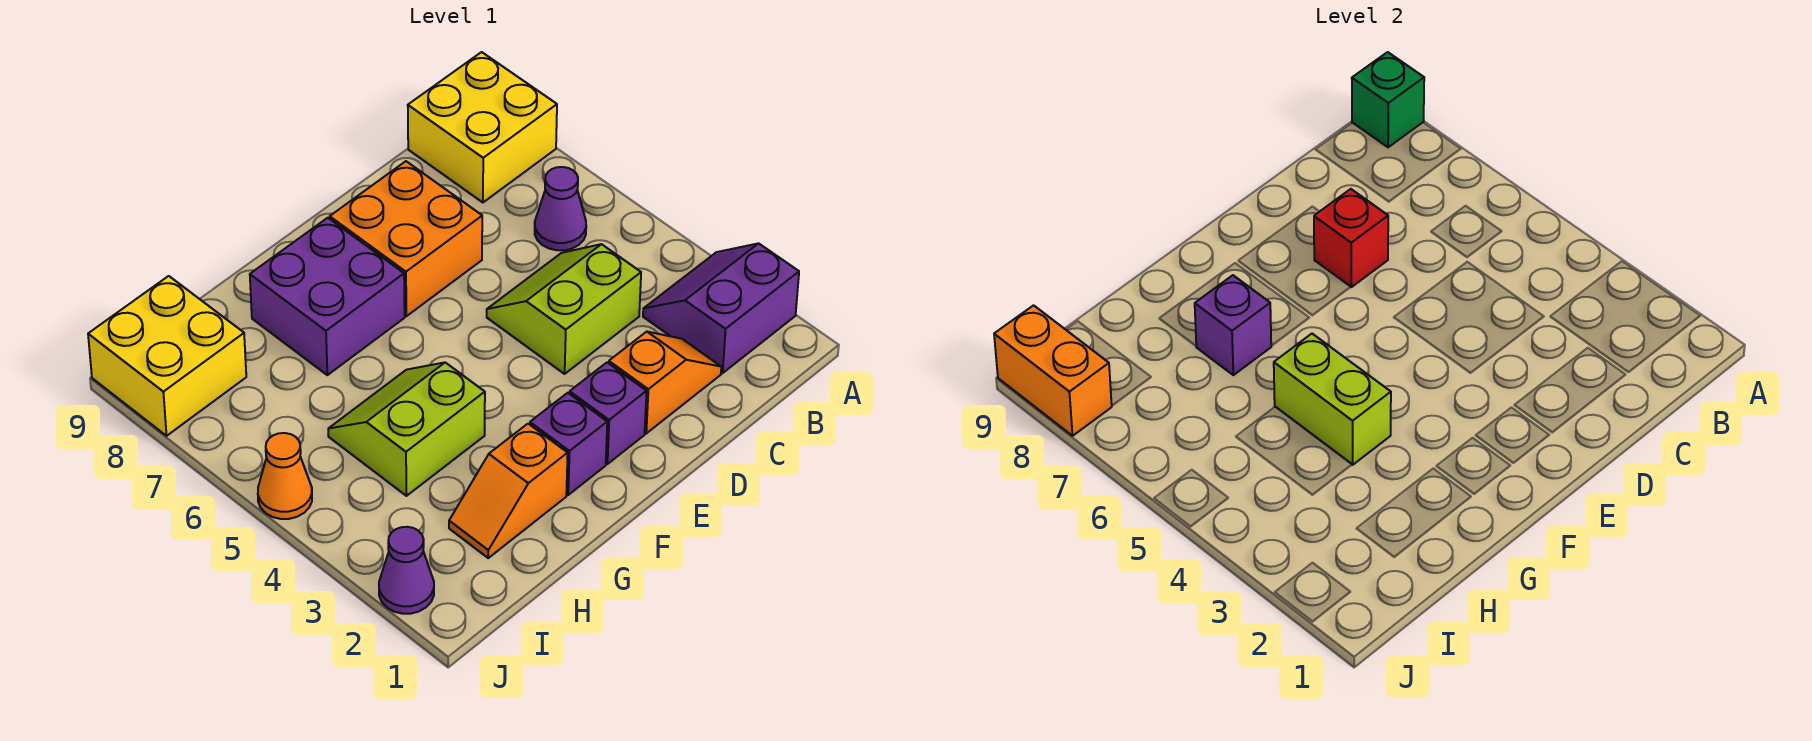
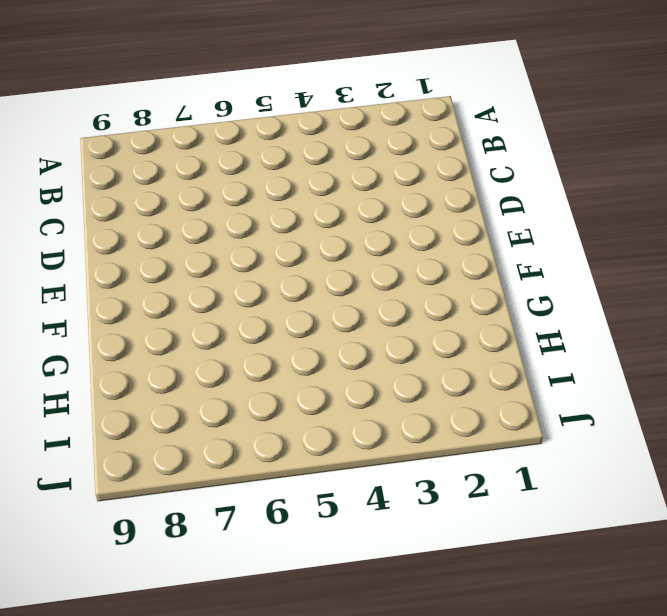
none -> purple slope A2:B3 level 1 top 2
none -> yellow brick A8:B9 level 1
none -> purple cone B6 level 1

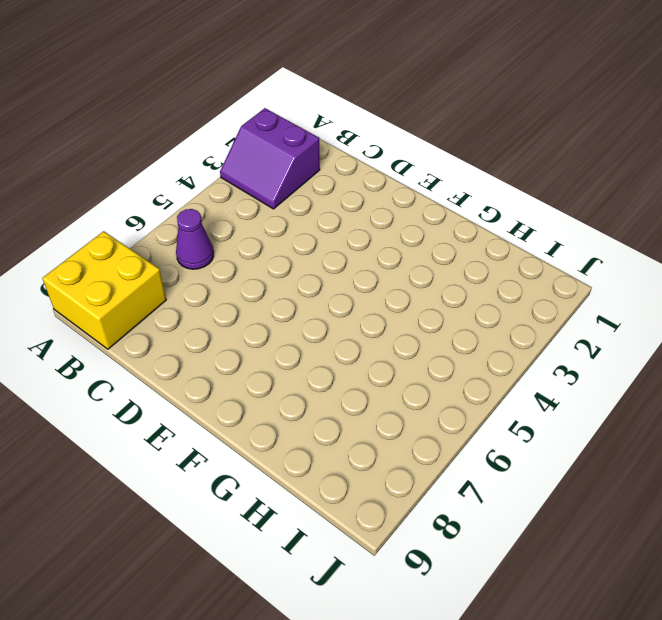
none -> orange slope C2:D2 level 1 top D
none -> lime slope C4:D5 level 1 top 4
none -> orange brick D7:E8 level 1

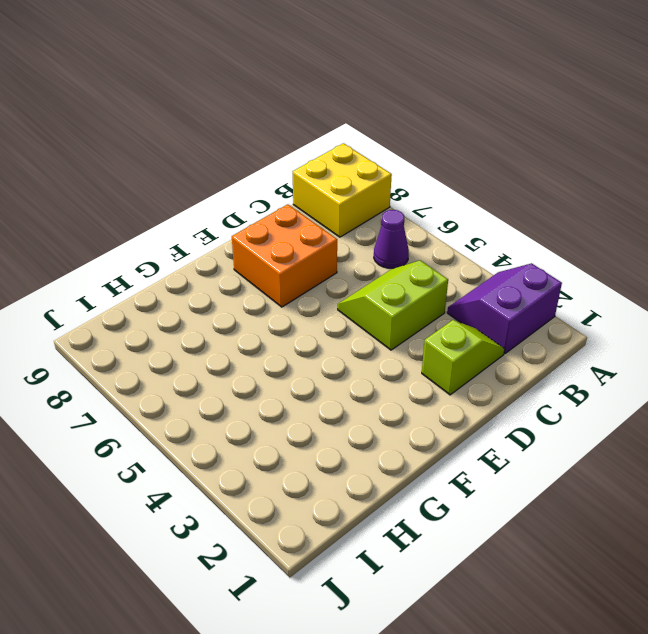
lime slope C2:D2 level 1 top D -> orange slope C2:D2 level 1 top D
none -> purple brick E2 level 1
none -> purple brick F2 level 1
none -> purple brick F7:G8 level 1

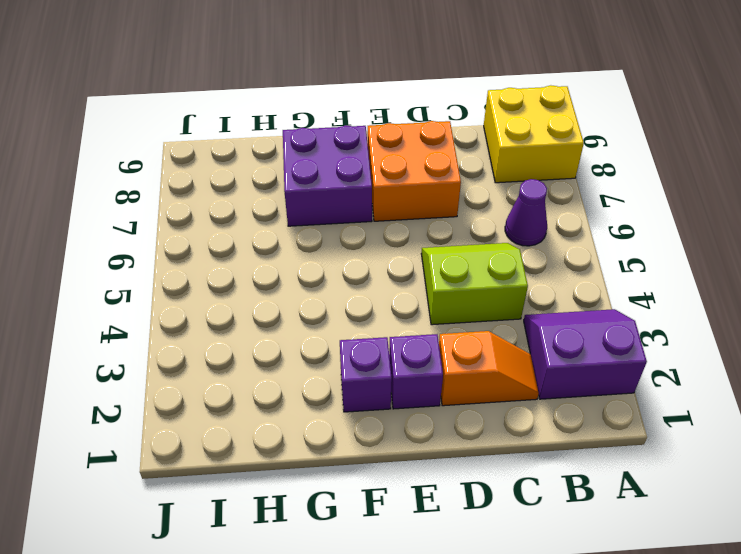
none -> orange slope G2:H2 level 1 top G
none -> lime slope G4:H5 level 1 top 4
none -> yellow brick I8:J9 level 1

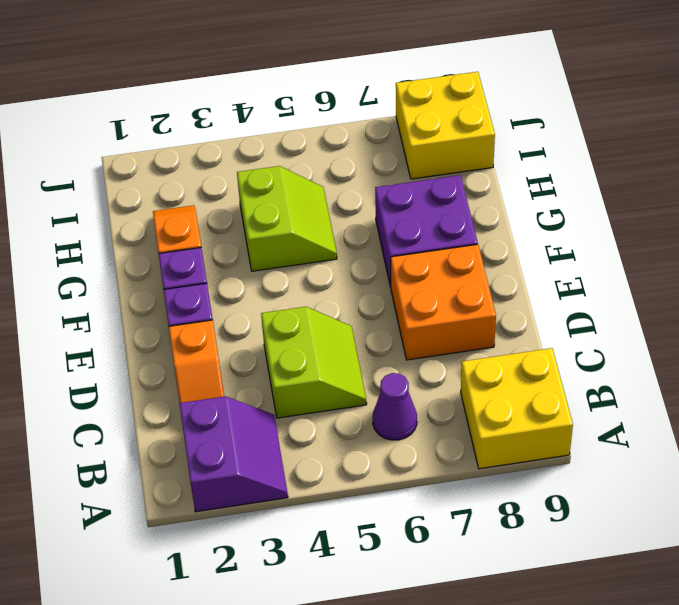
none -> purple cone J2 level 1
none -> orange cone J5 level 1
none -> green brick A9 level 2

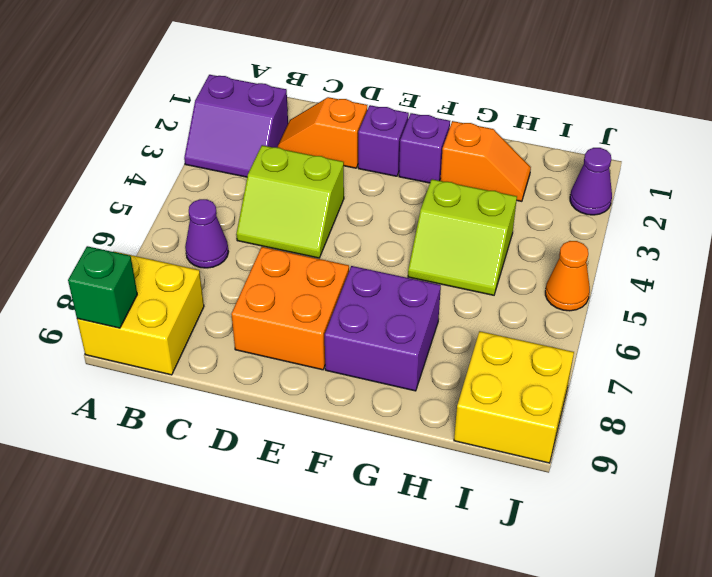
none -> red brick D7 level 2
none -> lime brick G4:G5 level 2
none -> purple brick G7 level 2

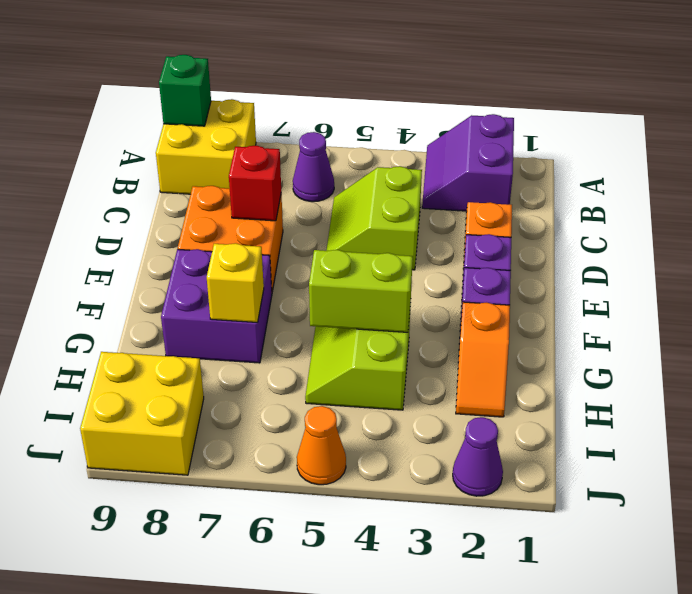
yellow brick G7 level 2 -> purple brick G7 level 2
none -> orange brick J8:J9 level 2

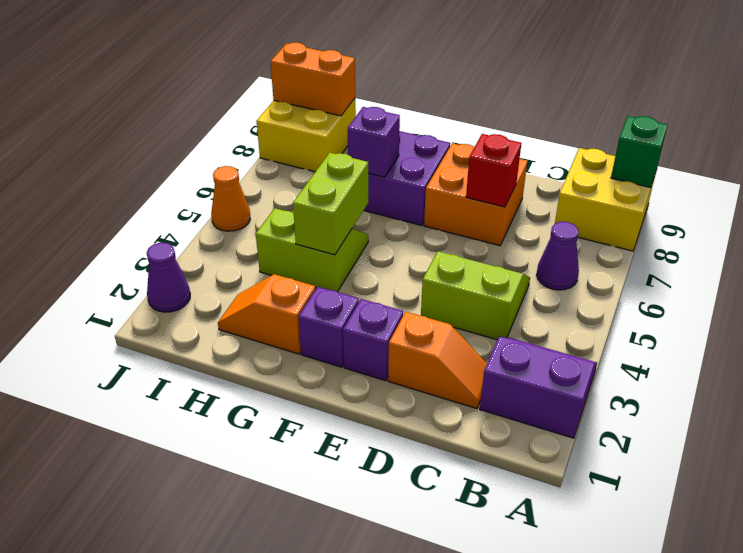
orange brick I9:J9 level 2 -> orange brick J8:J9 level 2

